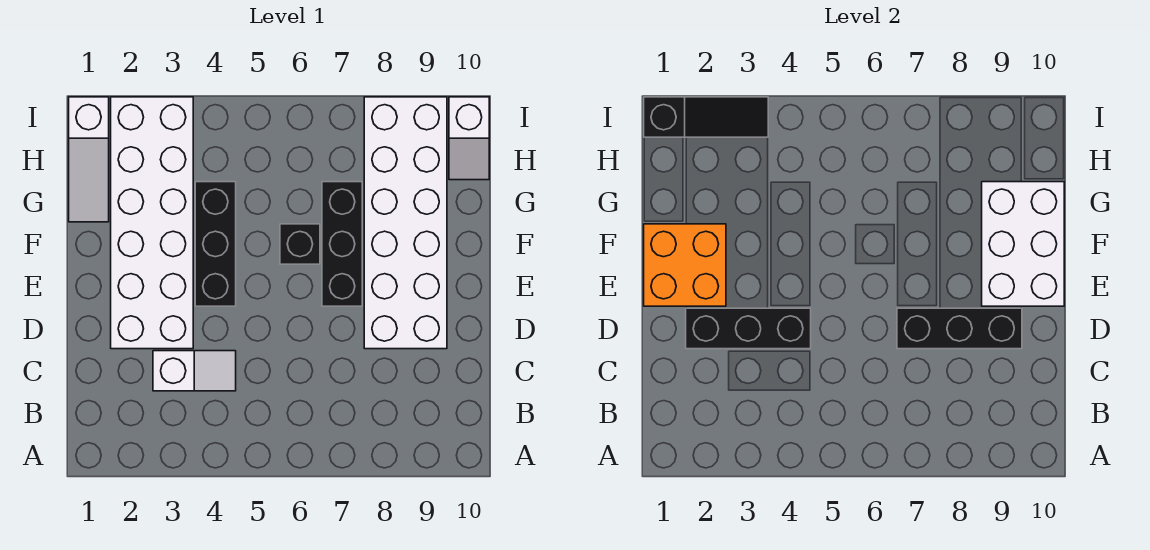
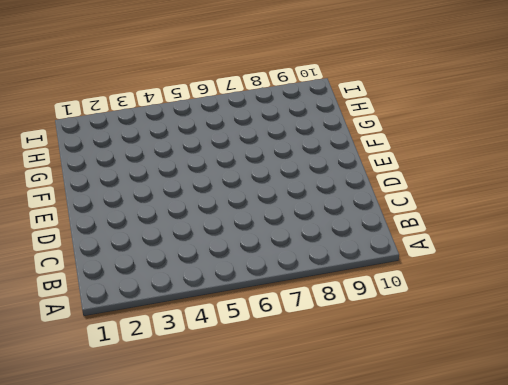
none -> white slope C3:C4 level 1 top 3
none -> white brick D2:I3 level 1
none -> white brick D8:I9 level 1

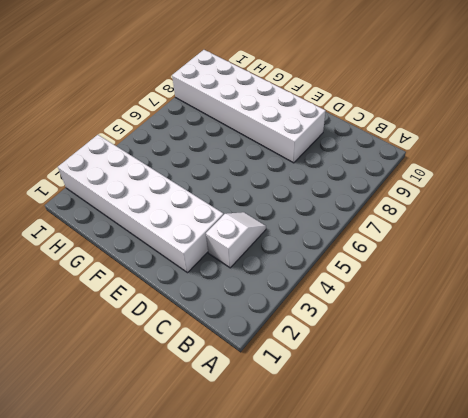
none -> black brick E4:G4 level 1
none -> black brick E7:G7 level 1
none -> black brick F6 level 1

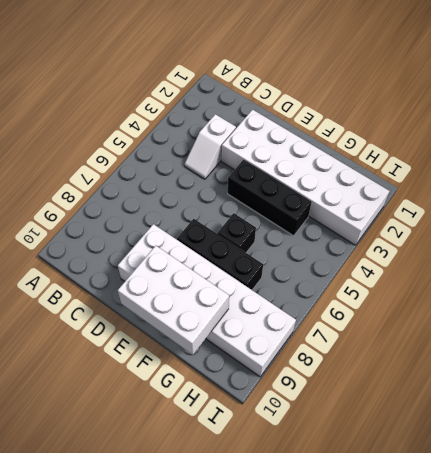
none -> white slope G1:I1 level 1 top I
none -> white slope H10:I10 level 1 top I
none -> black brick D2:D4 level 2

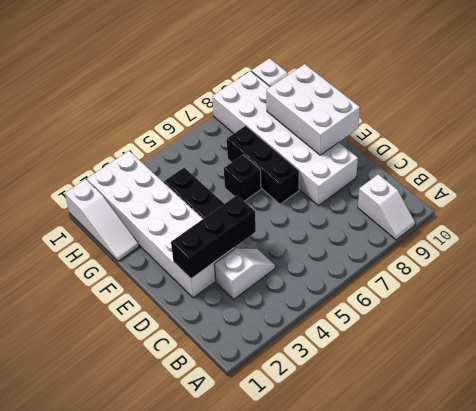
white slope A9:B9 level 1 top B -> none
none -> black brick D7:D9 level 2
none -> orange brick E1:F2 level 2
none -> black slope I1:I3 level 2 top 1

